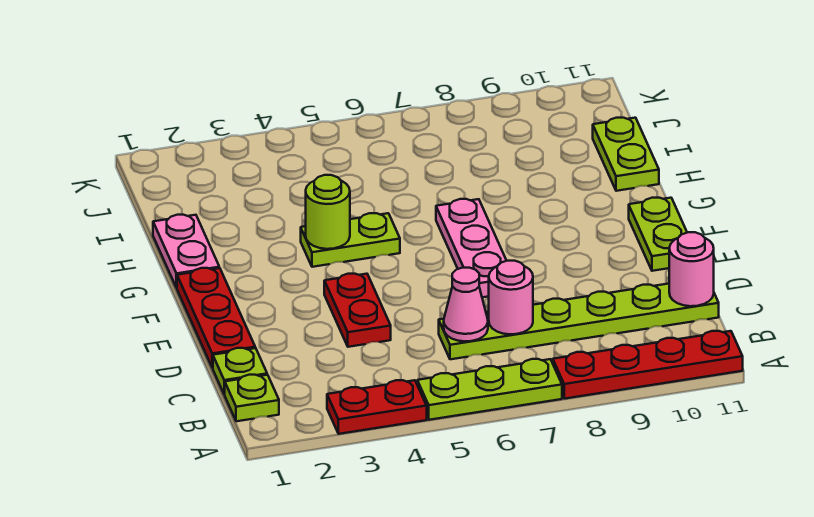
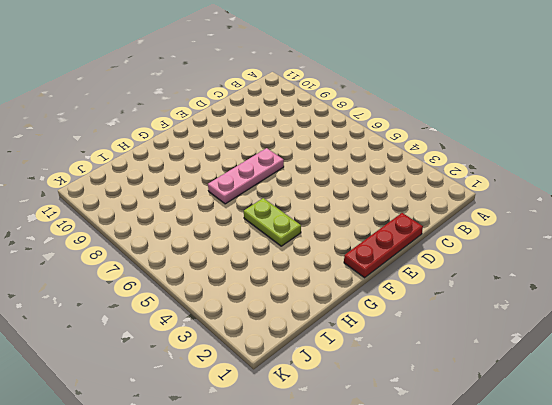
none -> red plate A3:A4 level 1
none -> lime plate A5:A7 level 1
none -> red plate A8:A11 level 1

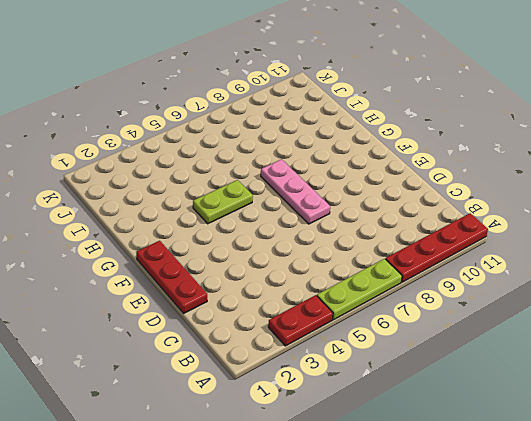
none -> lime plate B1 level 1
none -> lime plate C1 level 1
none -> lime plate C6:C11 level 1

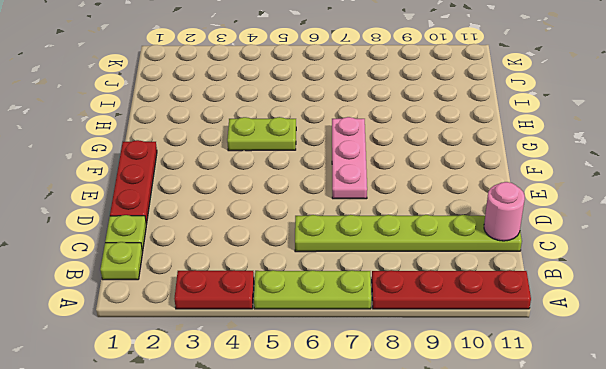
none -> red plate D4:E4 level 1
none -> lime plate E11:F11 level 1
none -> pink plate G1:H1 level 1

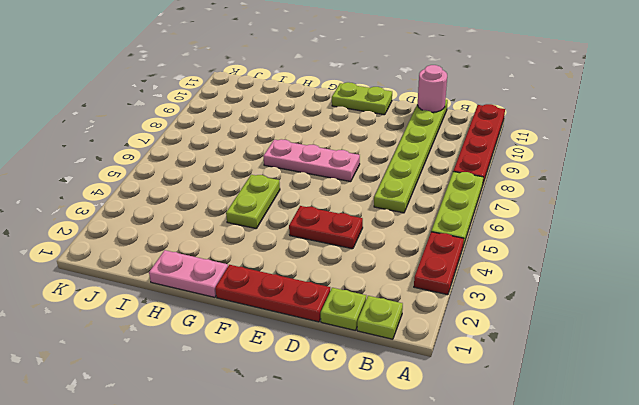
none -> lime plate H11:I11 level 1
none -> pink cone C6 level 2
none -> pink round brick C7 level 2

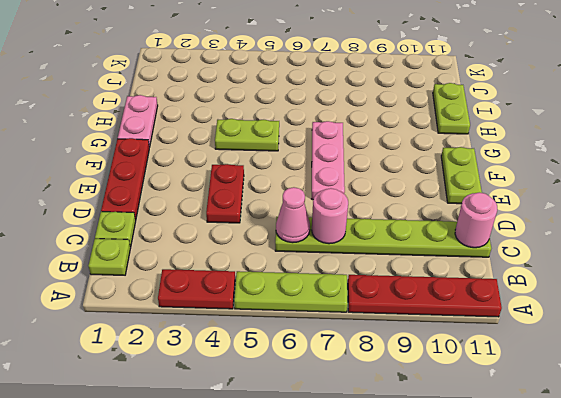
none -> lime round brick G4 level 2

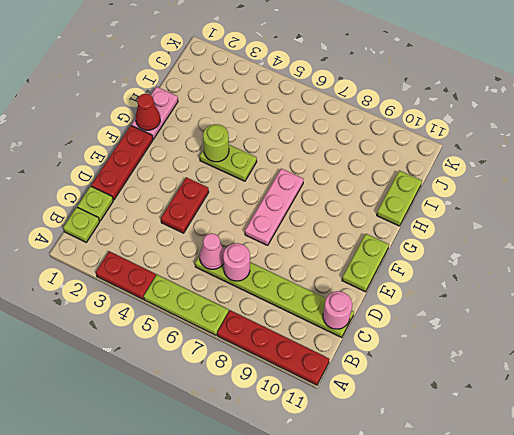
red cone G1 level 2 -> none

